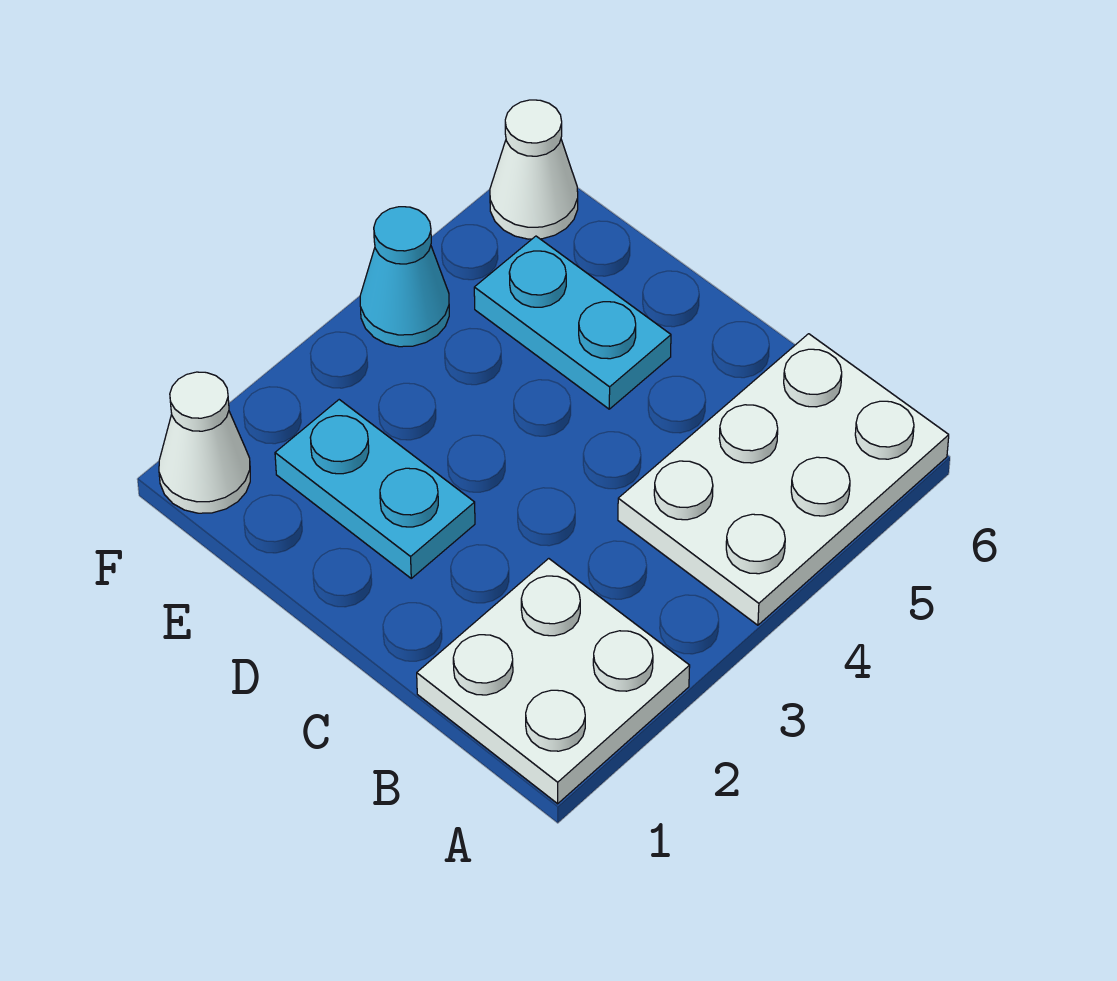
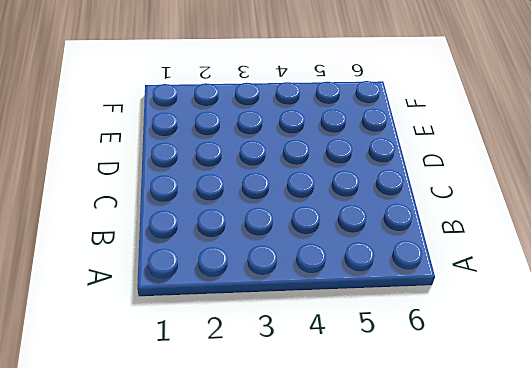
none -> white plate A1:B2 level 1
none -> white plate A4:B6 level 1

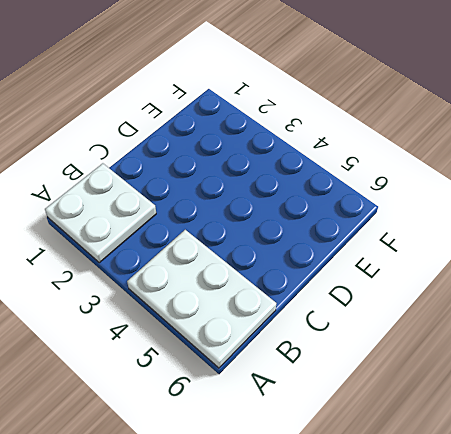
none -> cyan plate D2:E2 level 1
none -> cyan plate D5:E5 level 1

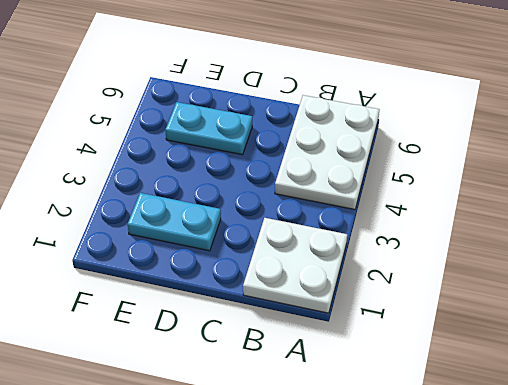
none -> white cone F1 level 1
none -> cyan cone F4 level 1

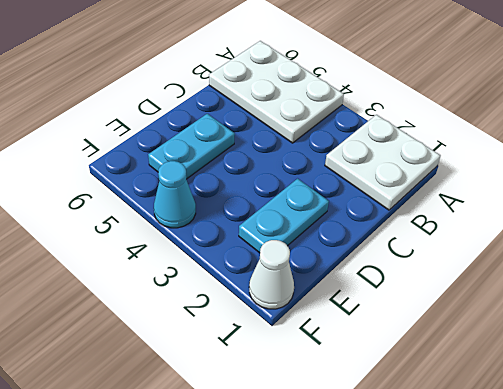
none -> white cone F6 level 1

